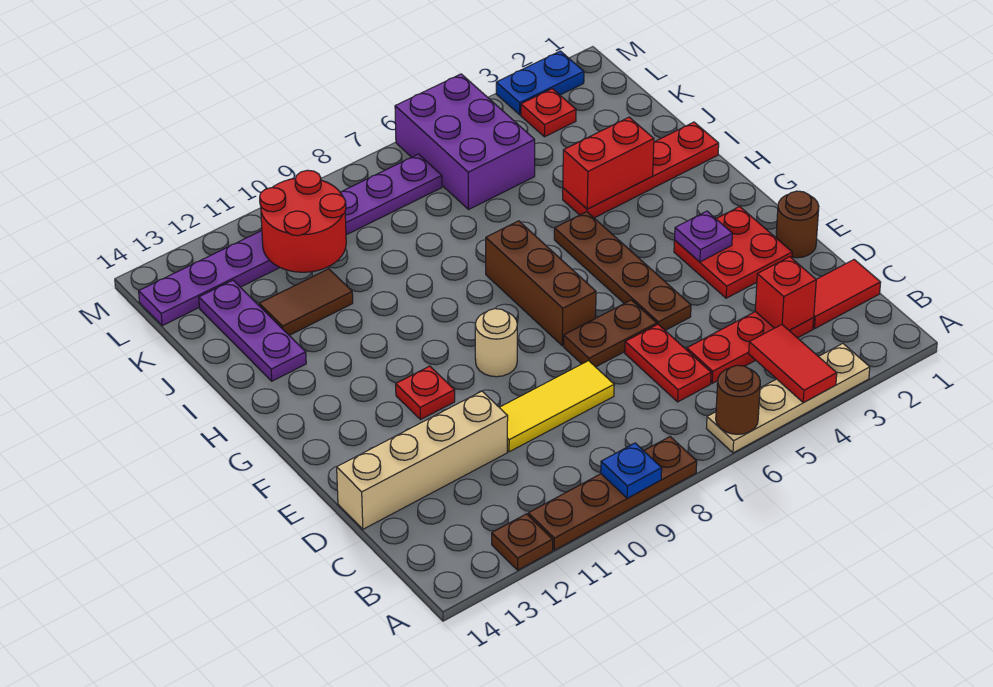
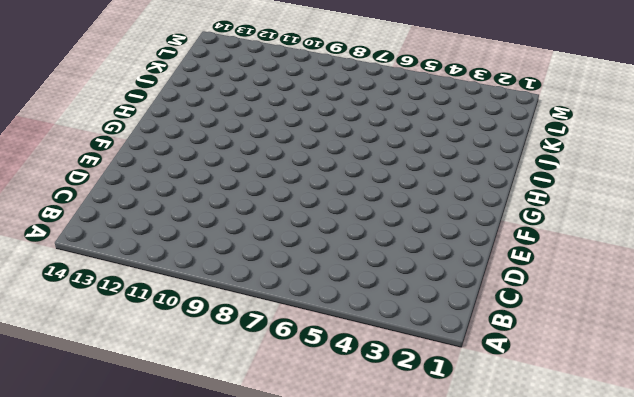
none -> tan plate A3:A6 level 1
none -> brown plate A8:A11 level 1
none -> brown plate A12 level 1

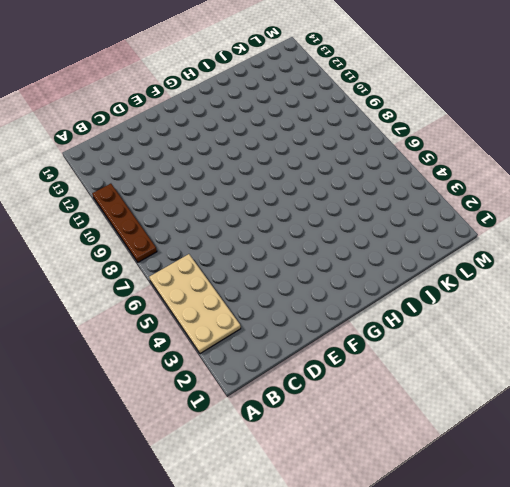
tan plate A3:B6 level 1 -> tan plate A3:A6 level 1
none -> brown plate A12 level 1
none -> red tile C1:C2 level 1
none -> red plate C3:C5 level 1

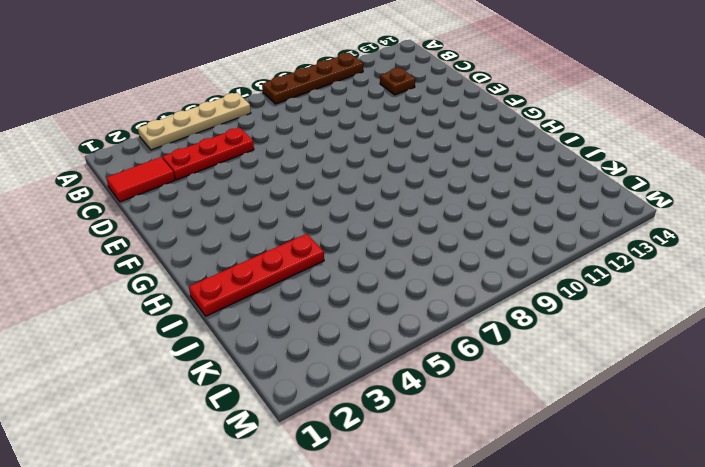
brown plate C12 level 1 -> brown plate A12 level 1
none -> red plate C6:D6 level 1
none -> yellow tile D8:D10 level 1
none -> tan brick D11:D14 level 1

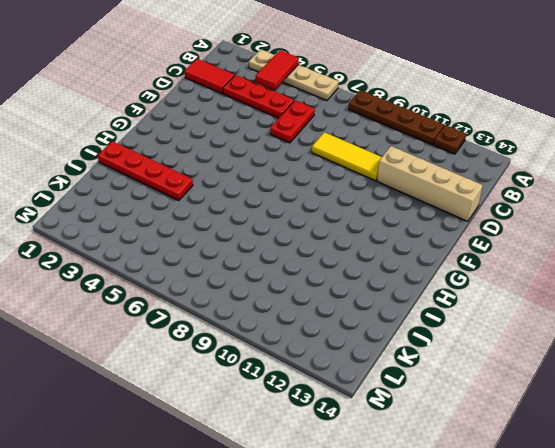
none -> brown round brick E1 level 1
none -> red plate E2:F3 level 1
none -> brown plate E5:H5 level 1

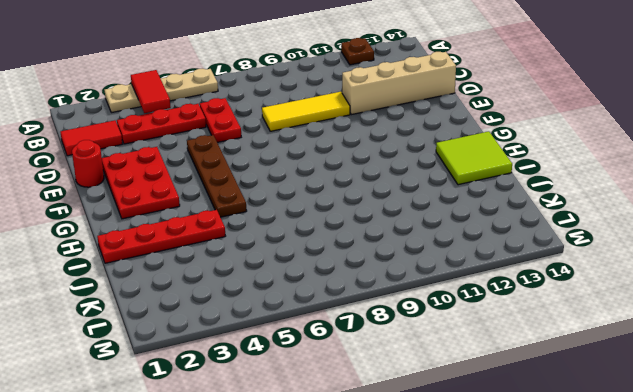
red round brick E1 level 1 -> brown round brick E1 level 1
red plate E2:G3 level 1 -> red plate E2:F3 level 1
lime tile H13:I14 level 1 -> purple plate I13:K13 level 1
none -> brown plate A8:A11 level 1
none -> brown plate E6:E7 level 1
none -> brown brick F7:H7 level 1

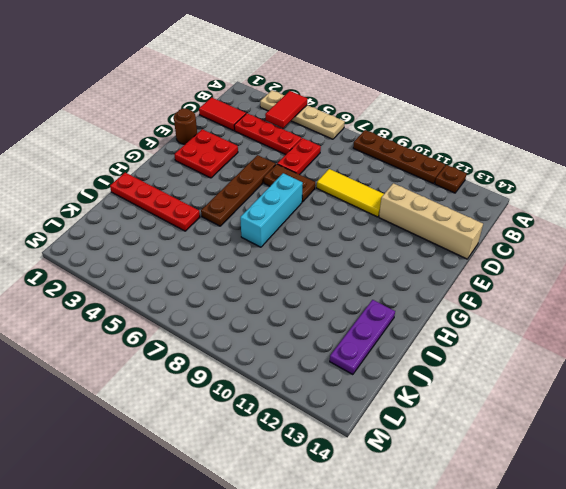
cyan brick F7:H7 level 1 -> brown brick F7:H7 level 1
none -> tan round brick F9 level 1
none -> red plate F11 level 1
none -> brown tile J11:J12 level 1

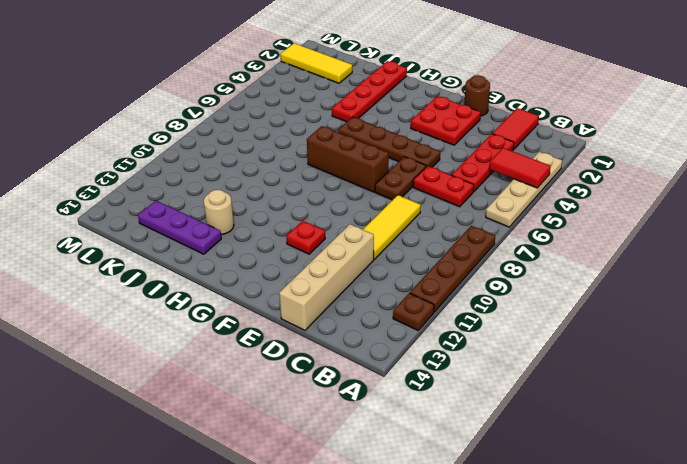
tan round brick I12 level 1 -> tan round brick F9 level 1
yellow tile K2:M2 level 1 -> blue plate M2:M3 level 1
none -> brown tile J11:J12 level 1
none -> purple brick K5:M6 level 1
none -> red plate L3 level 1

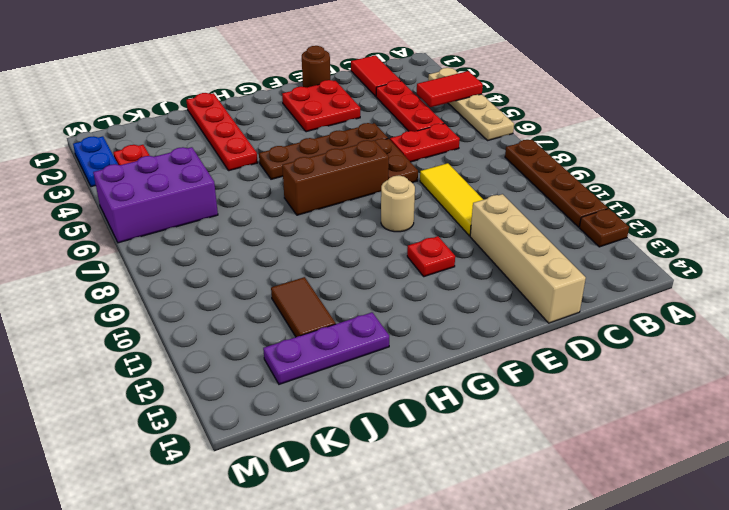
none -> purple plate L7:L14 level 1
none -> brown round brick A6 level 2
none -> blue plate A9 level 2

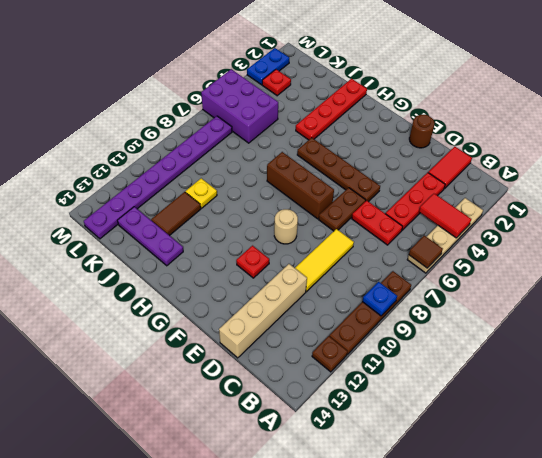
brown tile A6 level 2 -> brown round brick A6 level 2
yellow plate J10 level 1 -> none
none -> red plate E2:F3 level 1
none -> red brick C3 level 2
none -> purple plate F3 level 2

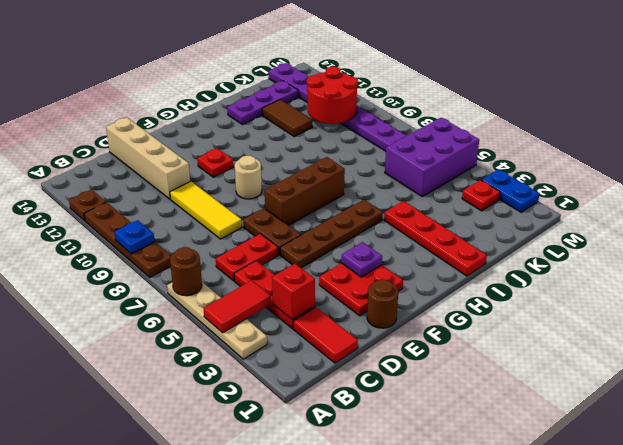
none -> red brick I3:I4 level 2

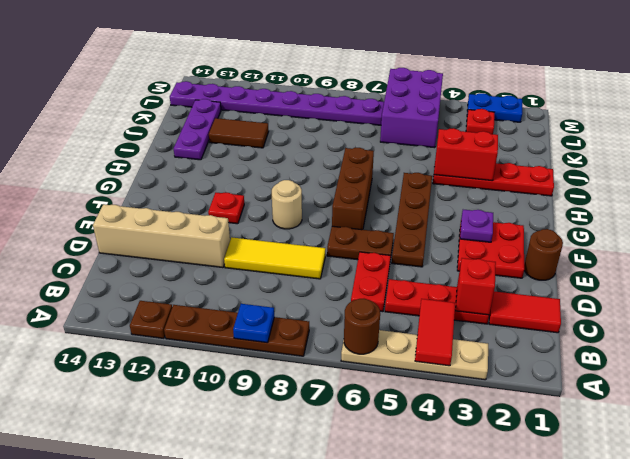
none -> red round brick K10:L11 level 2

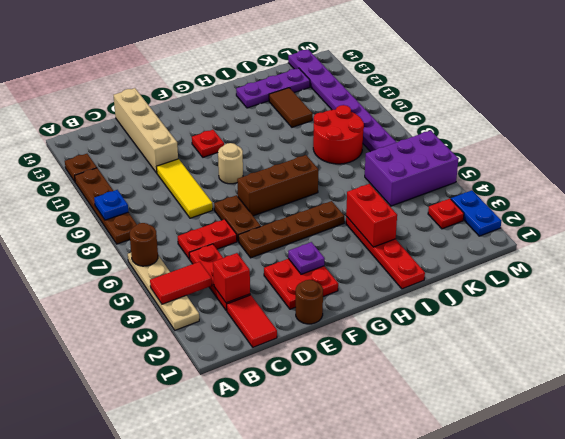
red round brick J8:K9 level 1 -> red round brick K10:L11 level 2

